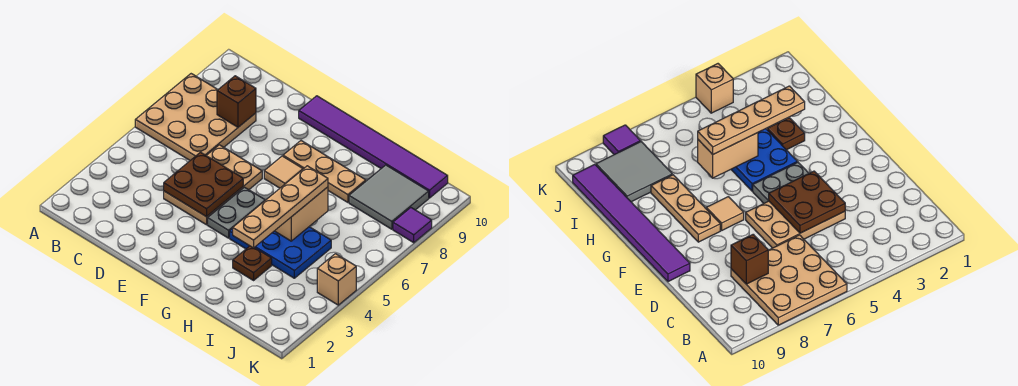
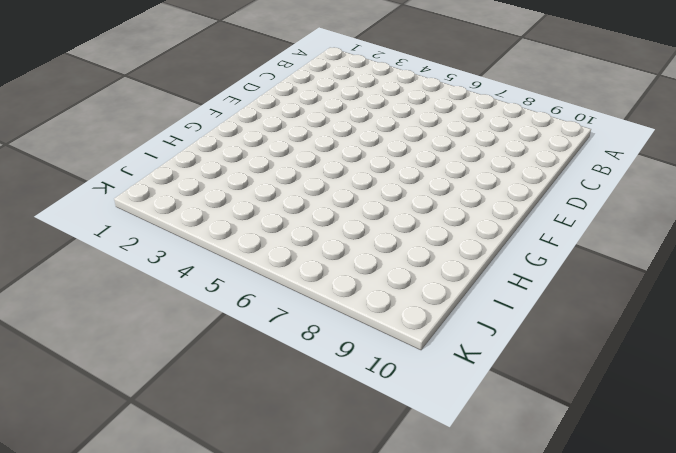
none -> tan plate A6:C8 level 1
none -> tan plate D4:E6 level 1
none -> purple tile E10:J10 level 1

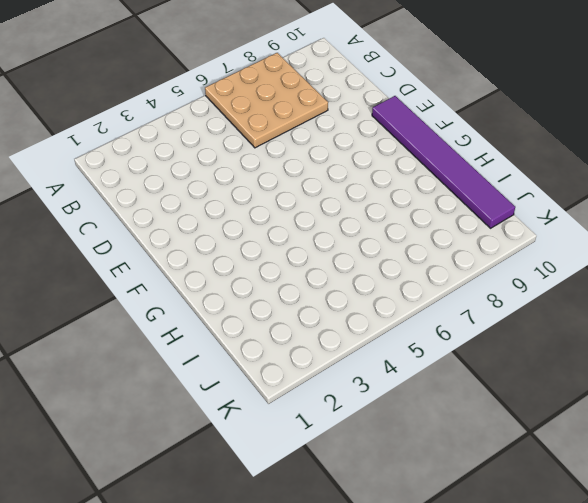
none -> tan plate D4:E6 level 1
none -> grey plate F4:F5 level 1
none -> tan tile F7 level 1

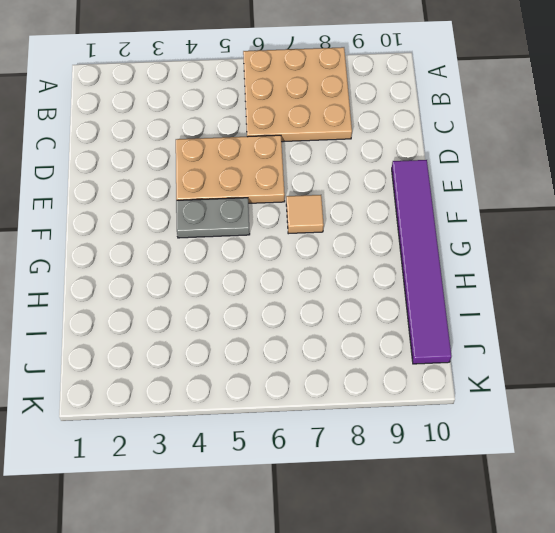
none -> tan plate F8:H8 level 1
none -> blue plate G4:I5 level 1
none -> brown plate H3 level 1

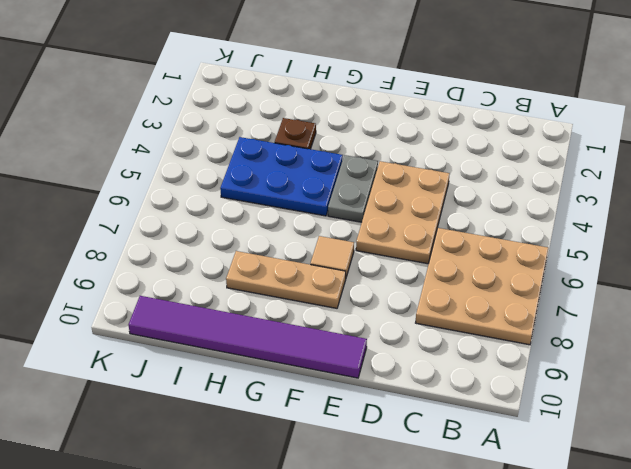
none -> grey tile I8:J9 level 1
none -> tan brick K4 level 1
none -> purple tile K8 level 1

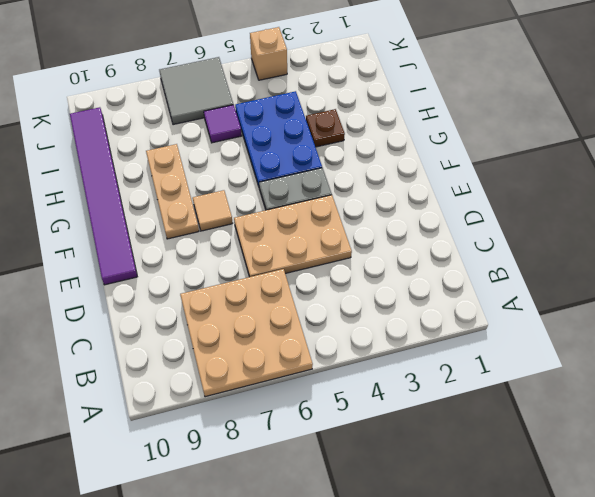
purple tile I6 level 1 -> purple tile K8 level 1
grey tile J6:K7 level 1 -> grey tile I8:J9 level 1
none -> brown brick C8 level 2
none -> brown plate D4:E5 level 2
none -> tan brick H5:H6 level 2

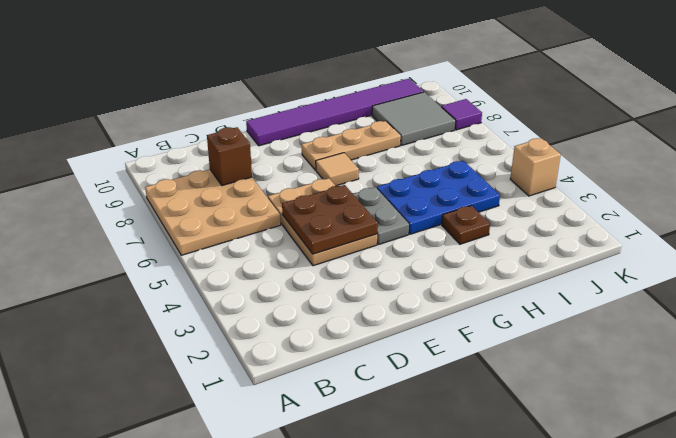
none -> tan brick H5:H6 level 2
none -> tan plate H3:H6 level 3

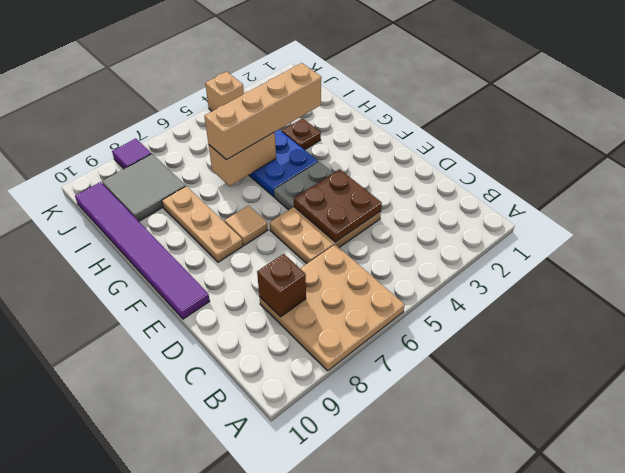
tan brick H3:H6 level 3 -> tan plate H3:H6 level 3

